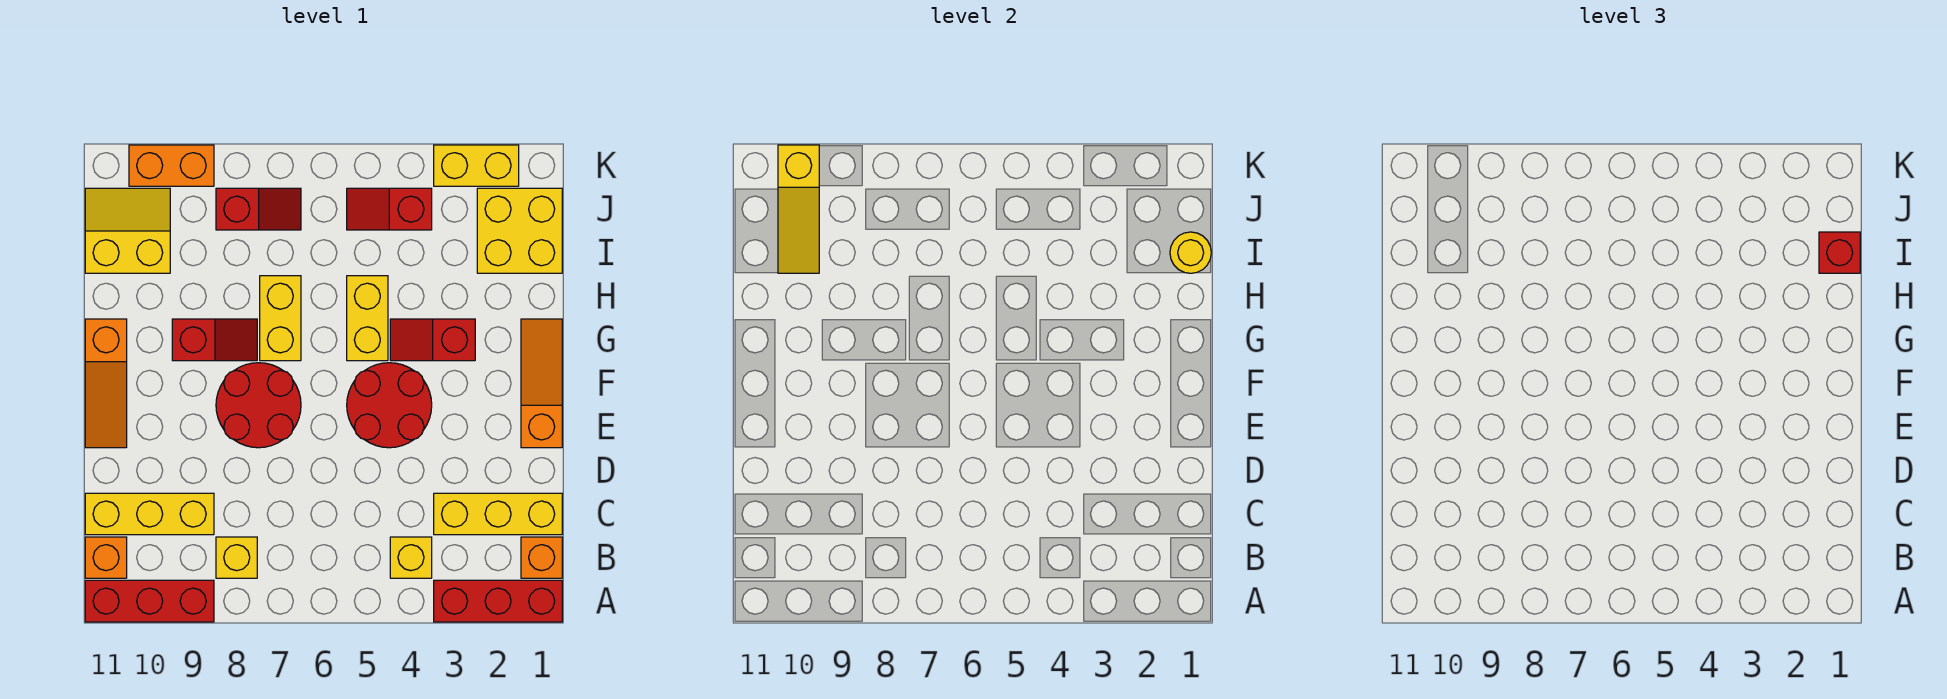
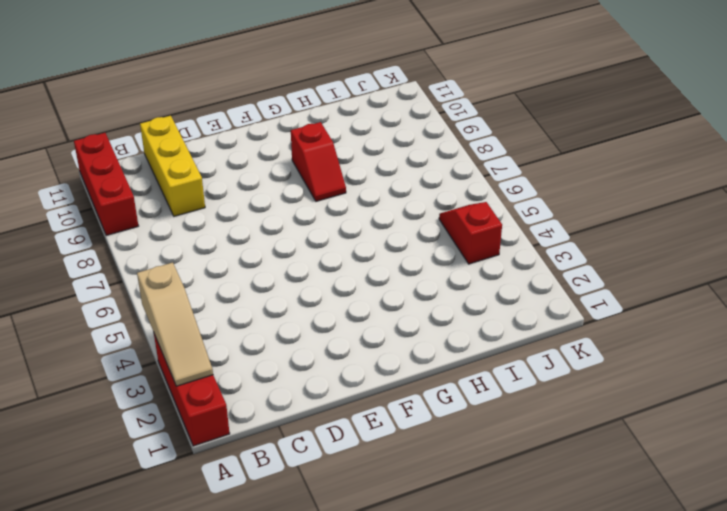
tan slope A2:A4 level 2 top 4 -> none
none -> orange brick B1 level 1
none -> yellow brick B4 level 1
none -> yellow brick B8 level 1

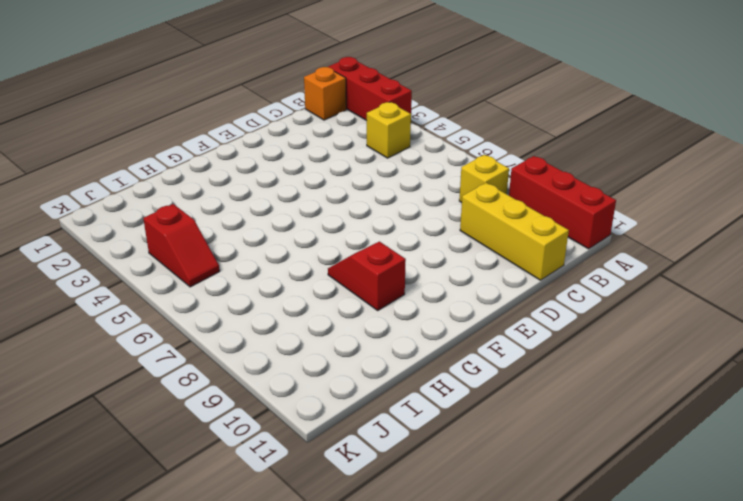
none -> orange brick B11 level 1
none -> yellow brick C1:C3 level 1
none -> orange slope E1:G1 level 1 top E

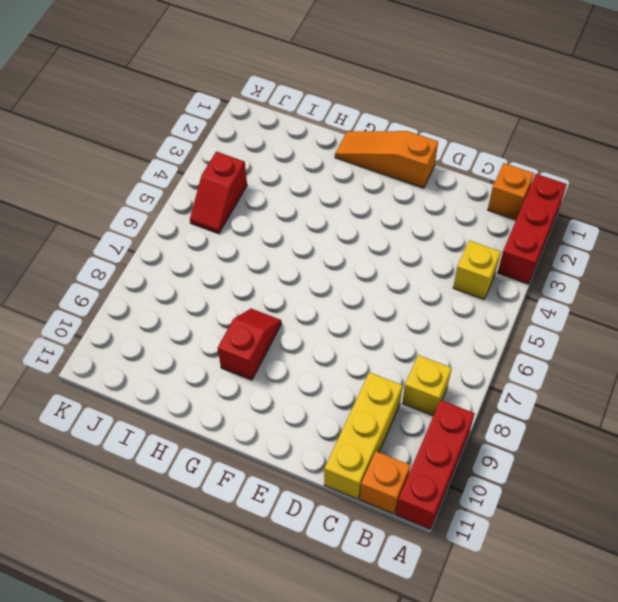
none -> yellow brick C1:C3 level 1
none -> red round brick E4:F5 level 1
none -> red round brick E7:F8 level 1

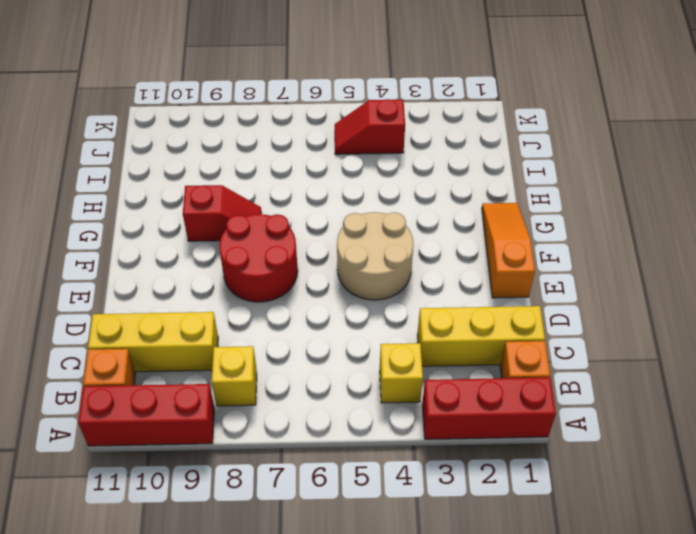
tan round brick E4:F5 level 1 -> red round brick E4:F5 level 1
none -> orange slope E11:G11 level 1 top G
none -> red slope G3:G4 level 1 top 3
none -> yellow brick G5:H5 level 1

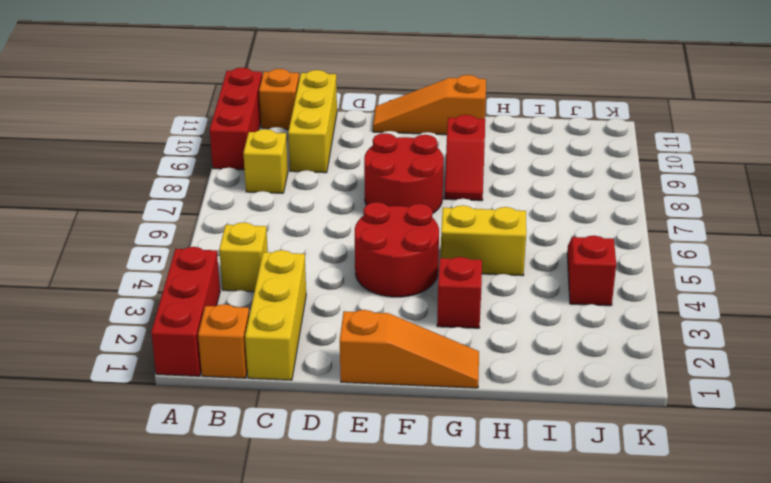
none -> yellow brick G7:H7 level 1
none -> yellow brick I1:J2 level 1
none -> yellow slope I10:J11 level 1 top I

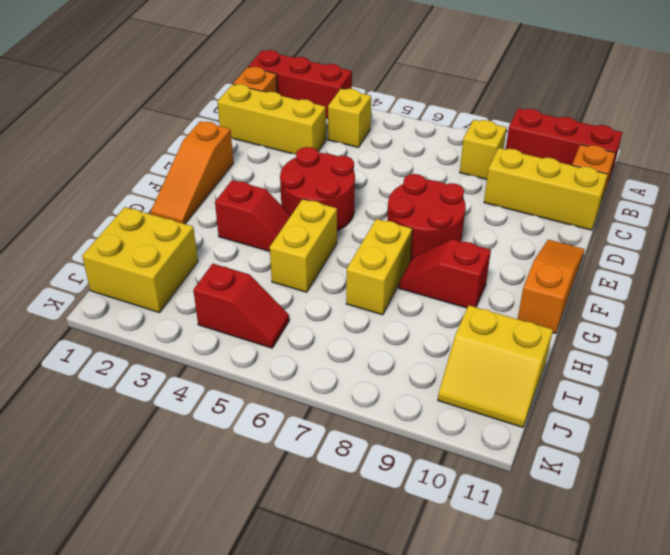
none -> red slope J7:J8 level 1 top 8
none -> yellow brick K2:K3 level 1
none -> orange brick K9:K10 level 1

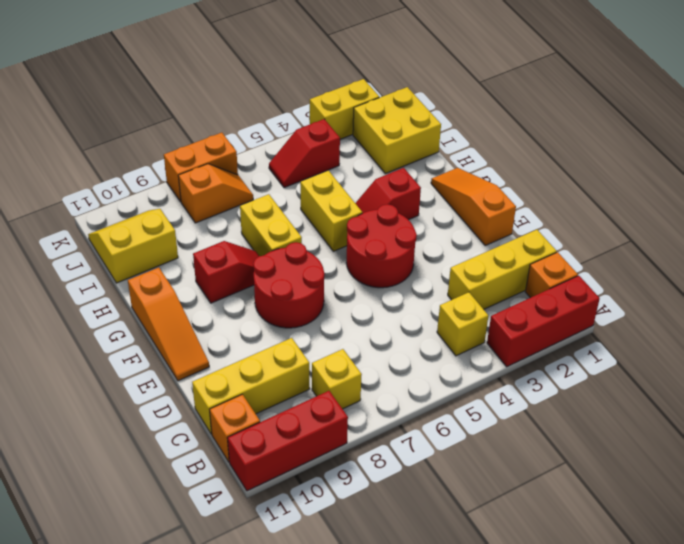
orange slope J7:J8 level 1 top 8 -> red slope J7:J8 level 1 top 8
orange brick K7:K8 level 1 -> orange brick K9:K10 level 1
none -> yellow round brick I1 level 2
none -> yellow slope I10:K10 level 2 top K
none -> red brick I1 level 3

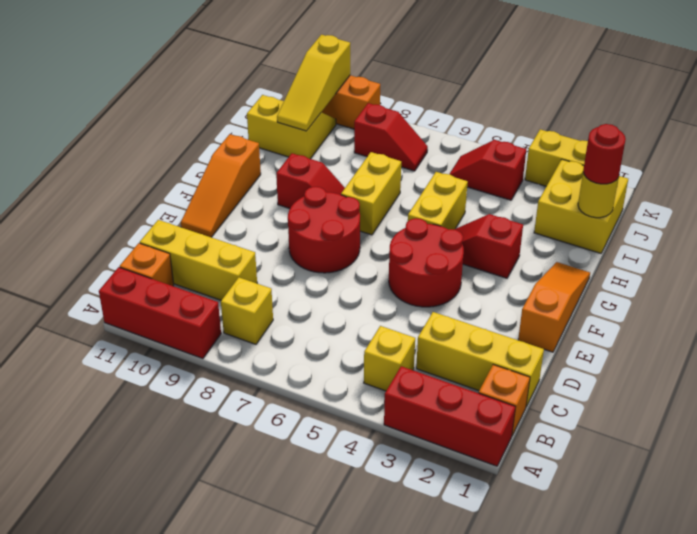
red round brick I1 level 3 -> red brick I1 level 3

